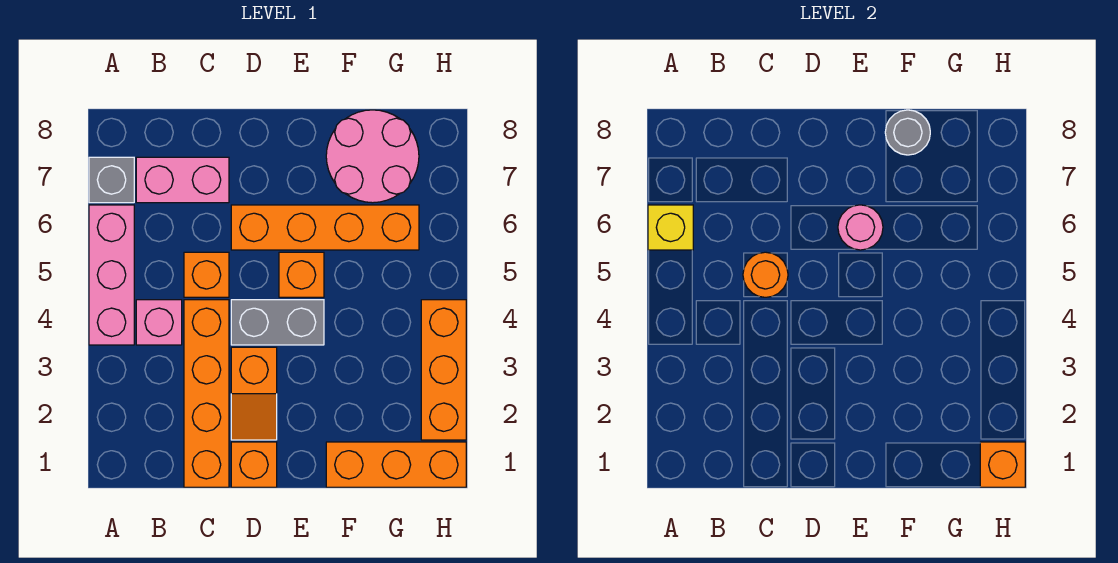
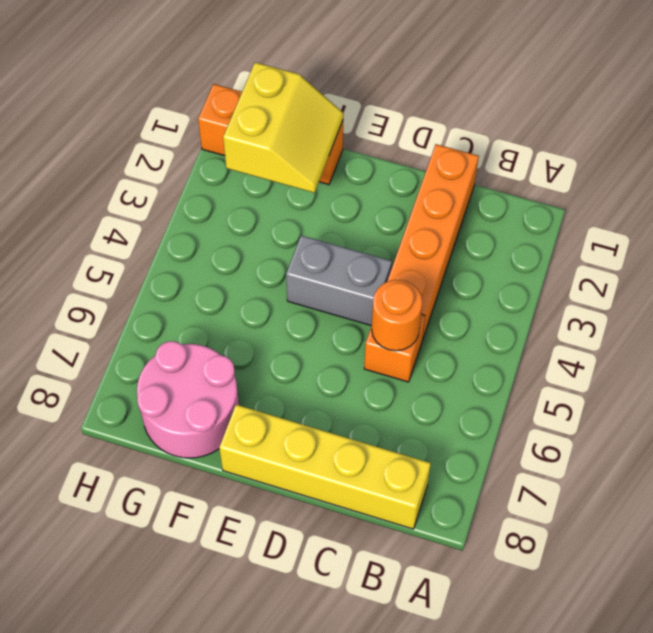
yellow brick B8:E8 level 1 -> none
yellow slope F1:G2 level 2 top G -> none
none -> pink brick A4:A6 level 1
none -> grey brick A7 level 1
none -> pink brick B4 level 1

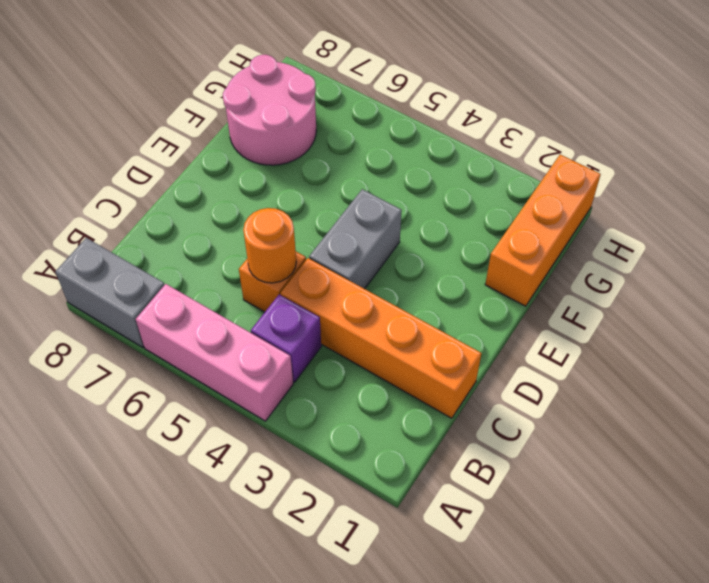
grey brick A7:A8 level 1 -> grey brick A7 level 1
purple brick B4 level 1 -> pink brick B4 level 1
none -> pink brick B7:C7 level 1
none -> orange brick D1 level 1
none -> orange slope D2:D3 level 1 top 3

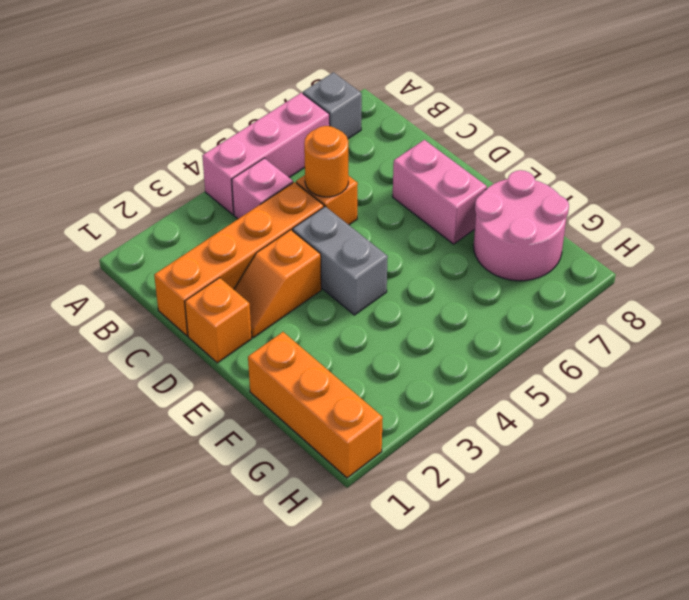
pink brick D7:E7 level 1 -> pink brick B7:C7 level 1
none -> orange brick D6:G6 level 1
none -> orange brick E5 level 1
none -> orange brick H2:H4 level 1

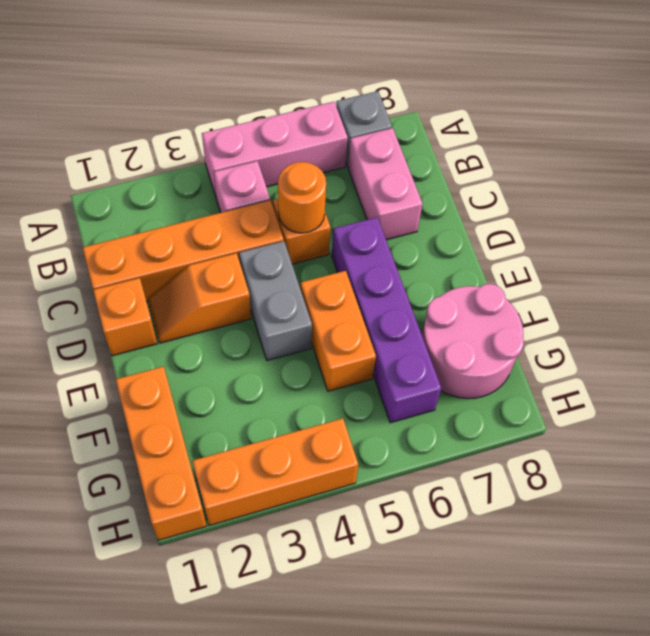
purple brick D6:G6 level 1 -> orange brick D6:G6 level 1
orange brick E5:F5 level 1 -> orange brick E5 level 1
none -> yellow brick A6 level 2
none -> pink round brick E6 level 2
none -> grey round brick F8 level 2

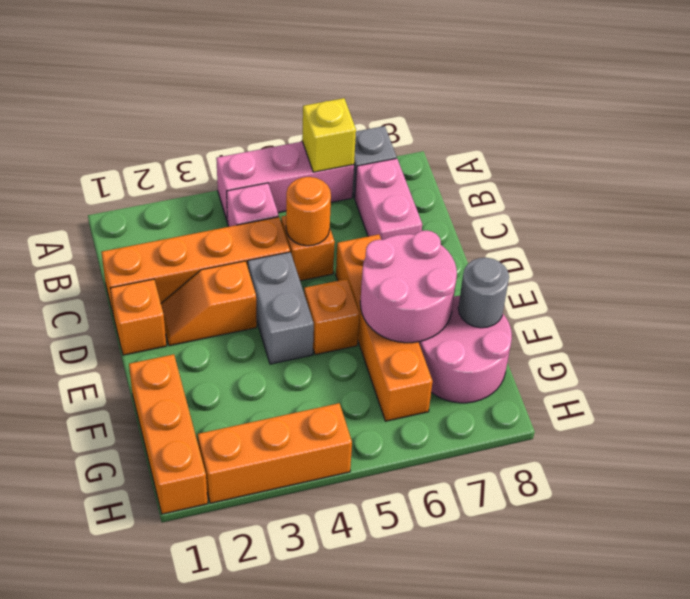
pink round brick E6:F7 level 2 -> pink round brick E6 level 2
none -> orange brick H1 level 2

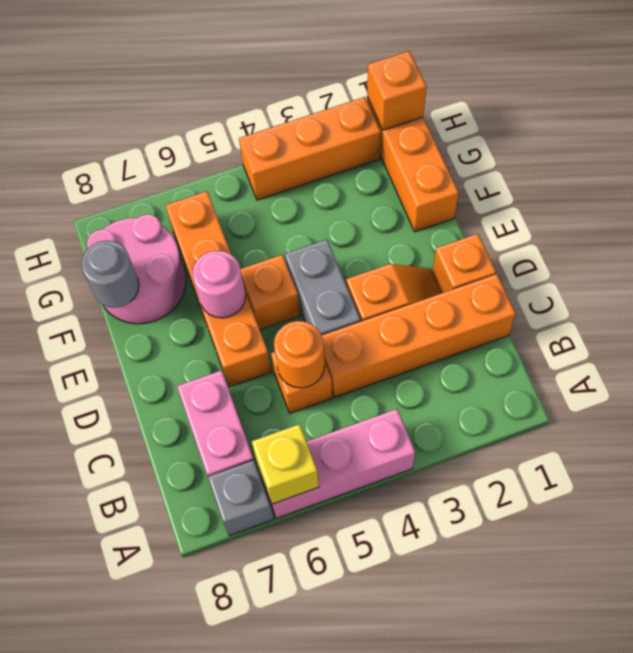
none -> pink brick B4 level 1

